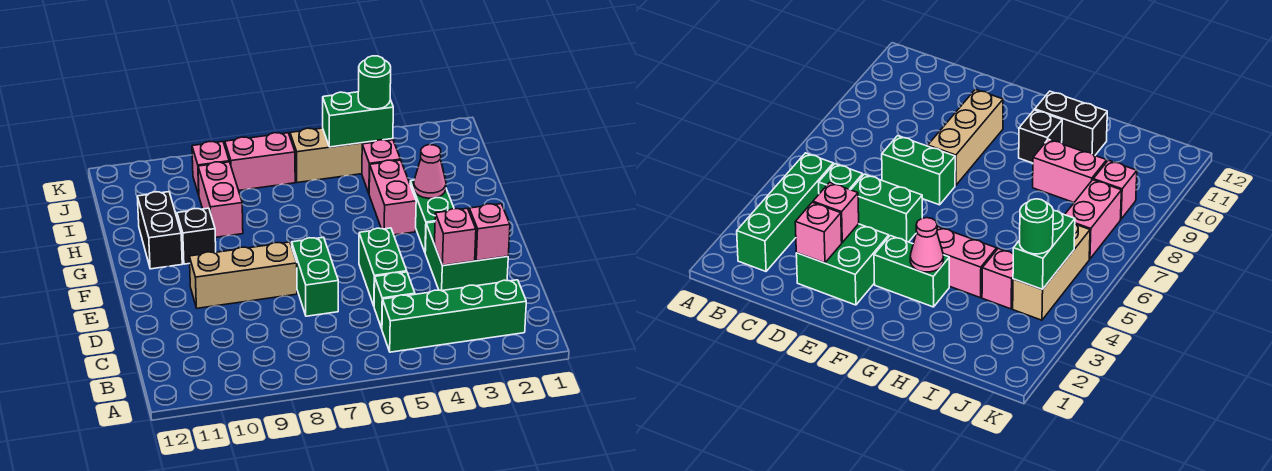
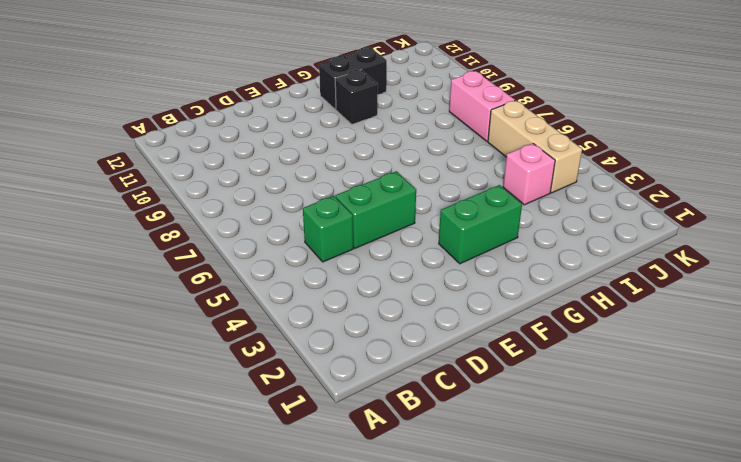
none -> green brick B2:B5 level 1
none -> green brick D2:E3 level 1
none -> green brick D7:E7 level 1

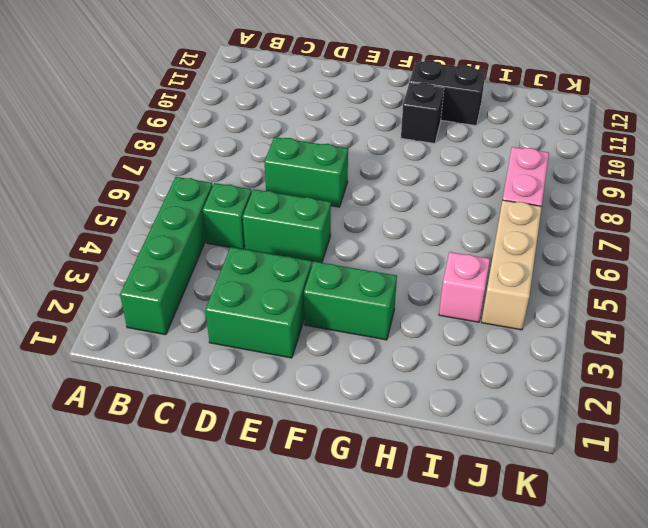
none -> tan brick E8:E10 level 1
none -> pink brick G4:H4 level 1
none -> pink brick H9:I9 level 1

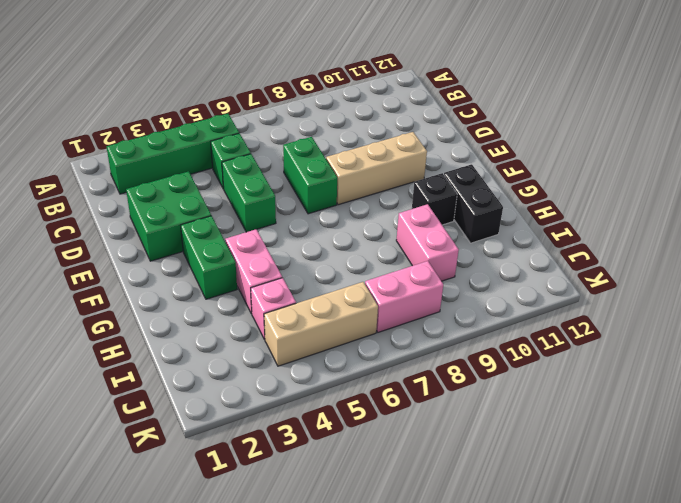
none -> pink brick J9 level 1
none -> pink brick D2 level 2
none -> pink brick D3 level 2

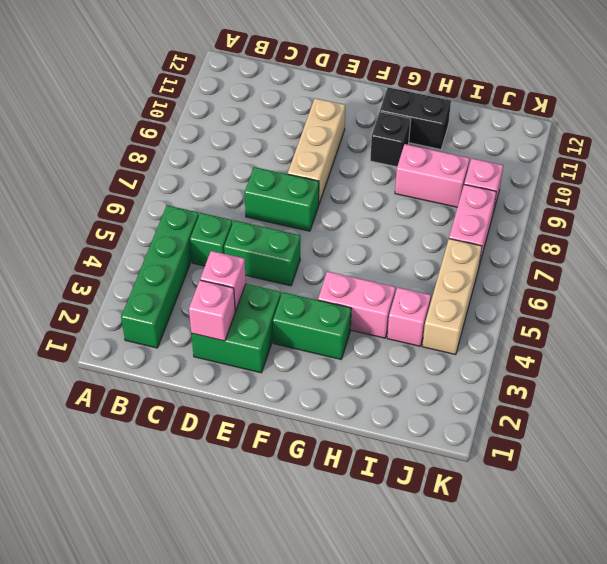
none -> pink cone G3 level 2
none -> green brick J4:J5 level 2
none -> green round brick J4 level 3

